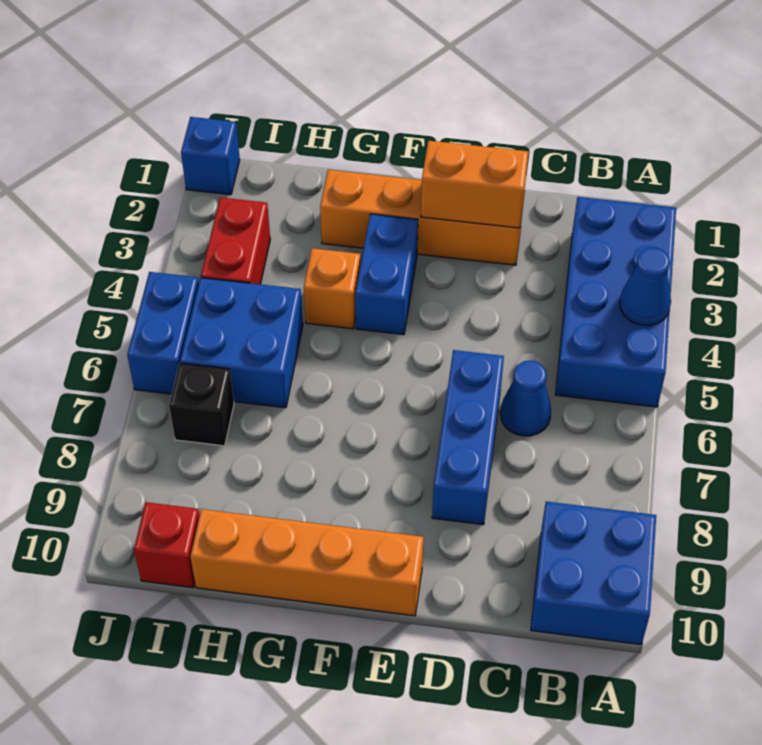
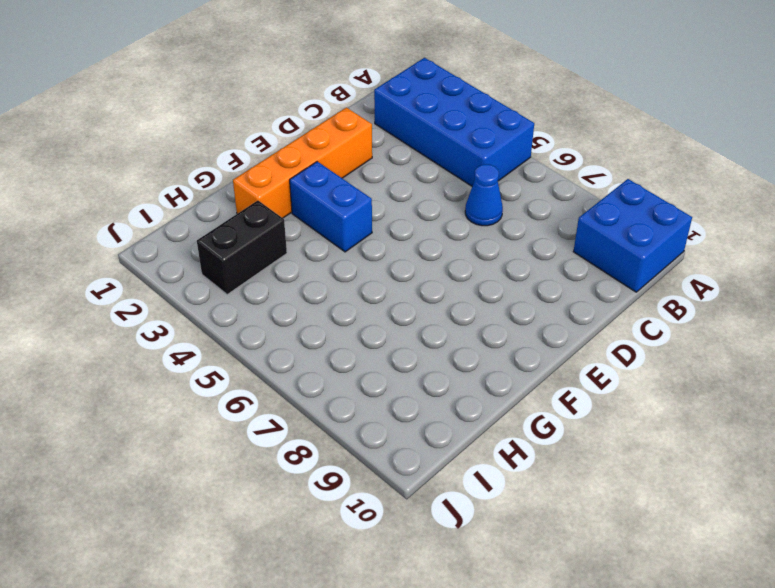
black brick H3:I3 level 1 -> red brick I3:I4 level 1
none -> blue brick D6:D8 level 1
none -> orange brick E10:H10 level 1
none -> orange brick G4 level 1

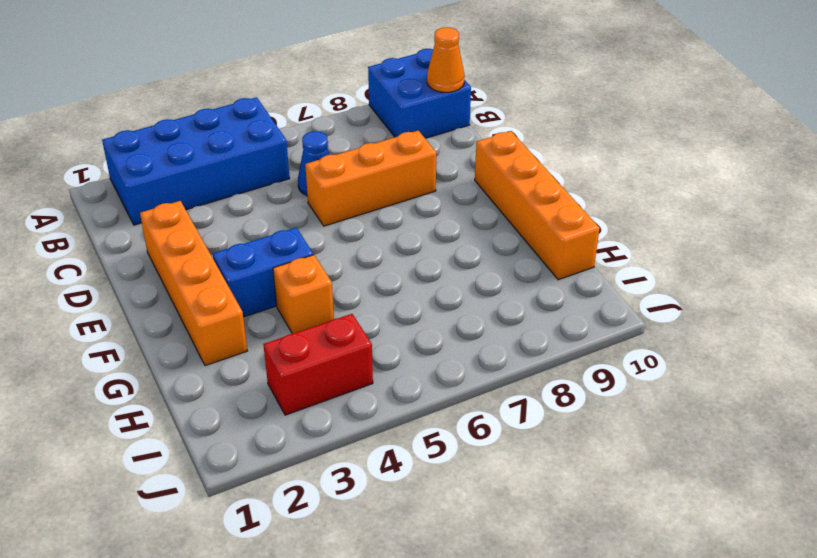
orange cone B10 level 2 -> none
orange brick D6:D8 level 1 -> blue brick D6:D8 level 1
none -> blue brick H5:I6 level 1
none -> black brick I7 level 1
none -> red brick I10 level 1

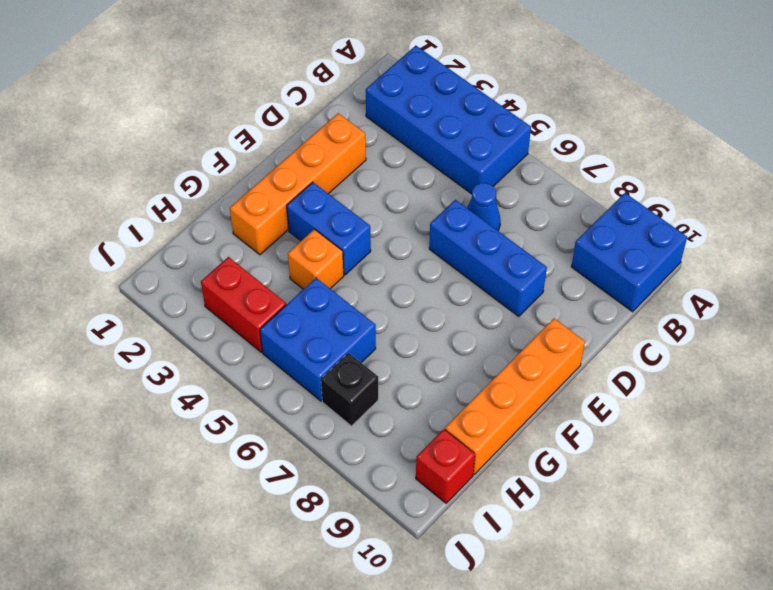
none -> blue brick J1 level 1
none -> blue brick J5:J6 level 1
none -> blue cone A4 level 2

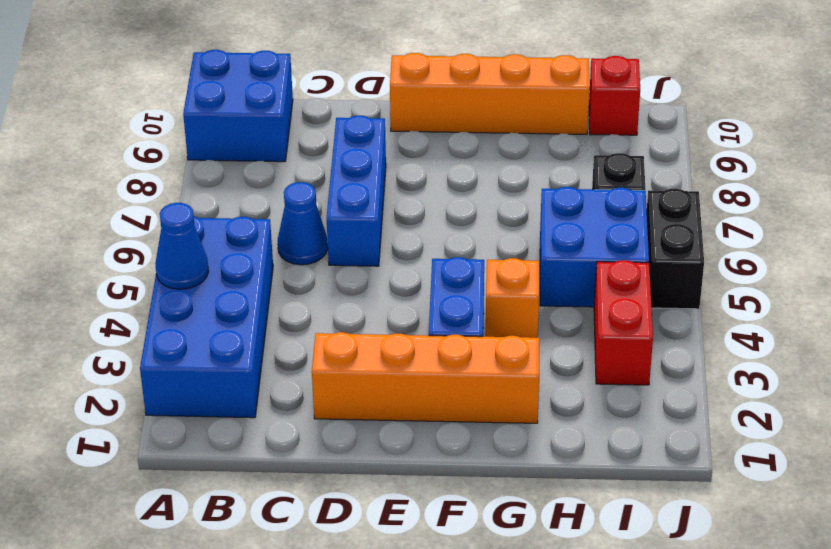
black brick J5:J6 level 1 -> blue brick J5:J6 level 1
none -> blue brick J1 level 1
none -> orange brick D2:E2 level 2

